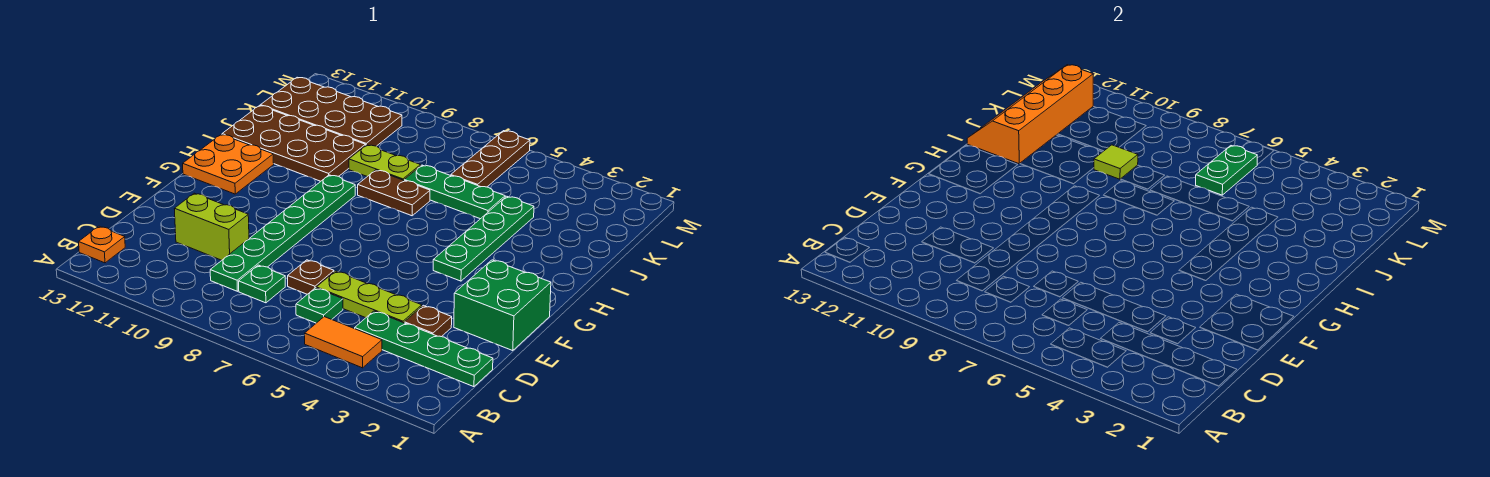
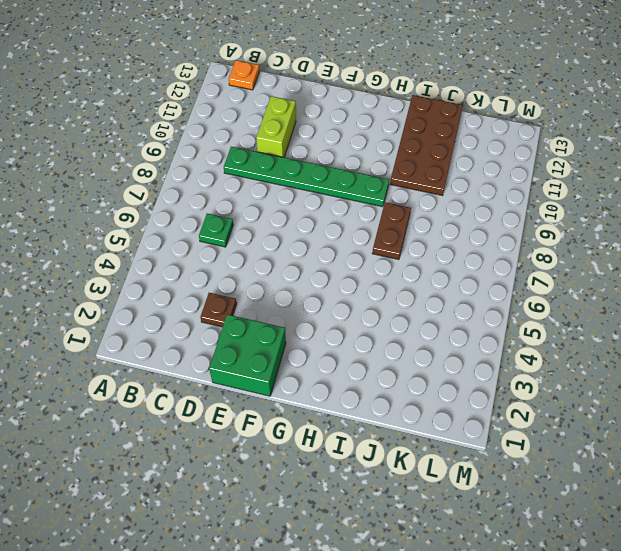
none -> orange tile B4:B5 level 1
none -> green plate C1:C4 level 1
none -> green plate C8 level 1

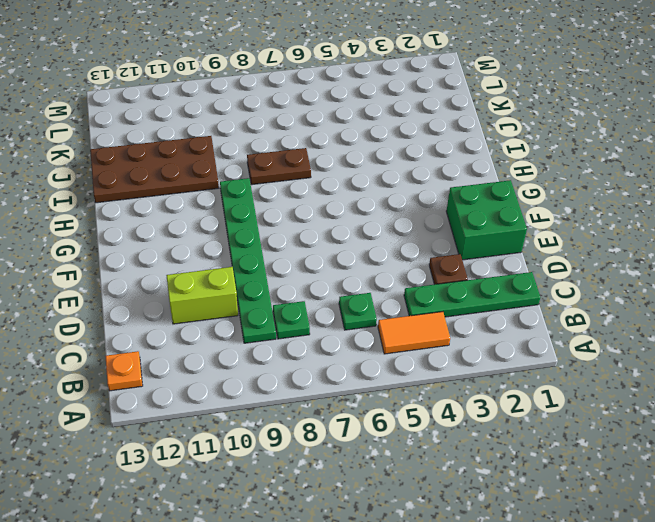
none -> lime plate D4:D6 level 1
none -> brown plate D7 level 1
none -> green plate G4:J4 level 1

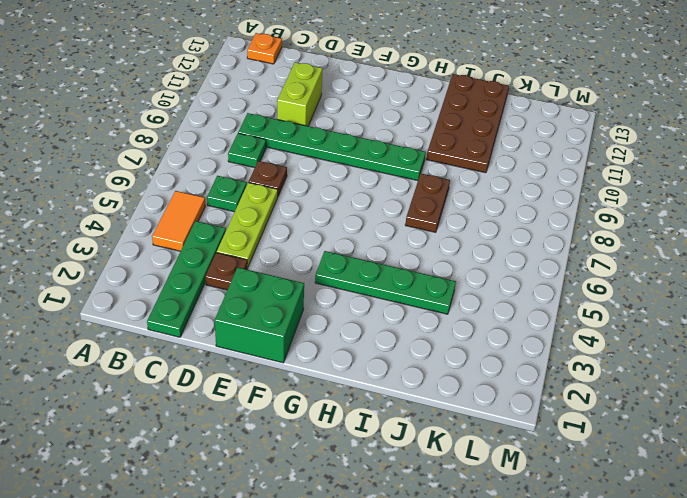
none -> orange plate G12:H13 level 1
none -> green plate J5:J7 level 1
none -> lime plate J8:J9 level 1

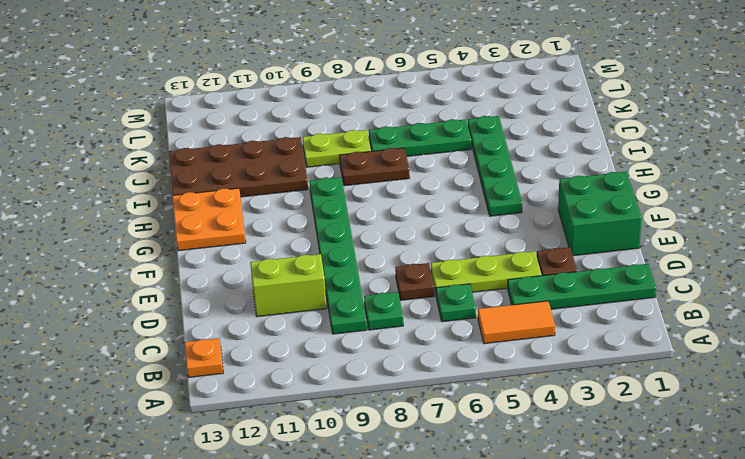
none -> brown plate K6:M6 level 1
none -> brown plate K10:L13 level 1
none -> orange slope I12:L13 level 2 top 12

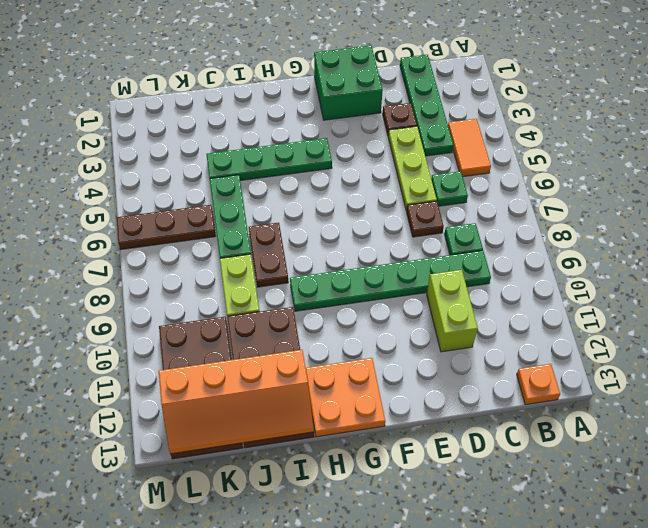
none -> lime tile J9 level 2
none -> green plate K6:L6 level 2

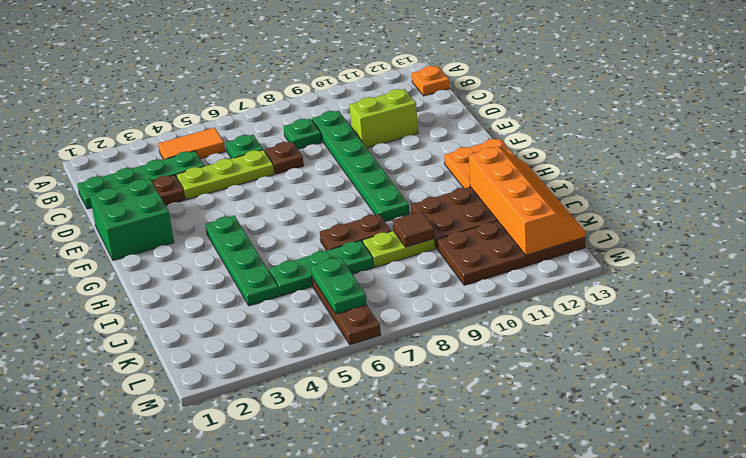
brown tile J9 level 2 -> lime tile J9 level 2

